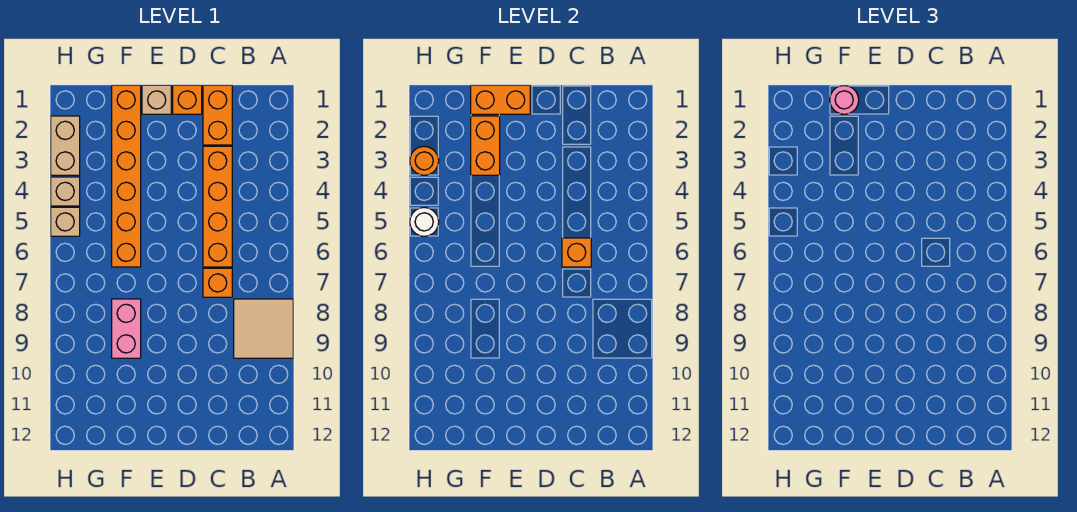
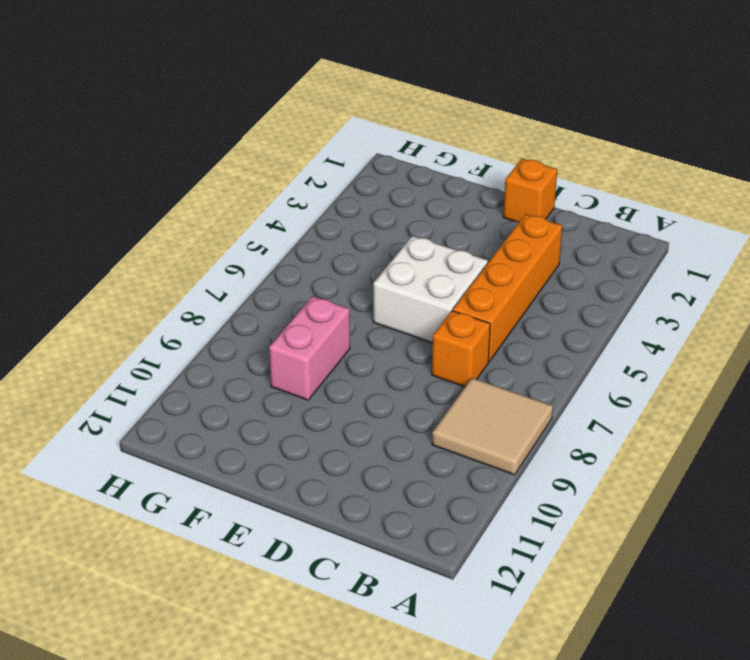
white brick D5:E6 level 1 -> none
none -> orange brick C1:C2 level 1
none -> tan brick E1 level 1
none -> orange brick F1:F6 level 1

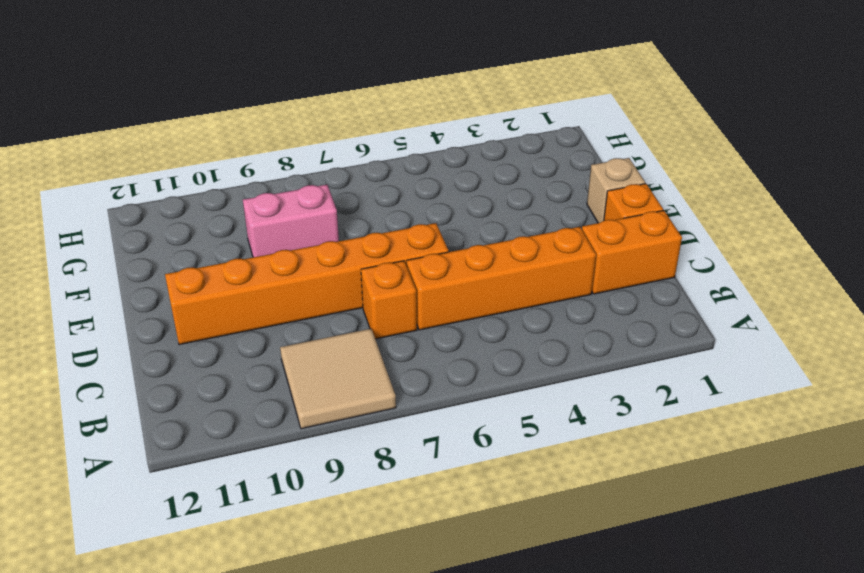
orange brick D6:D11 level 1 -> orange brick F1:F6 level 1
none -> tan brick H2:H3 level 1
none -> tan brick H4 level 1
none -> tan brick H5 level 1

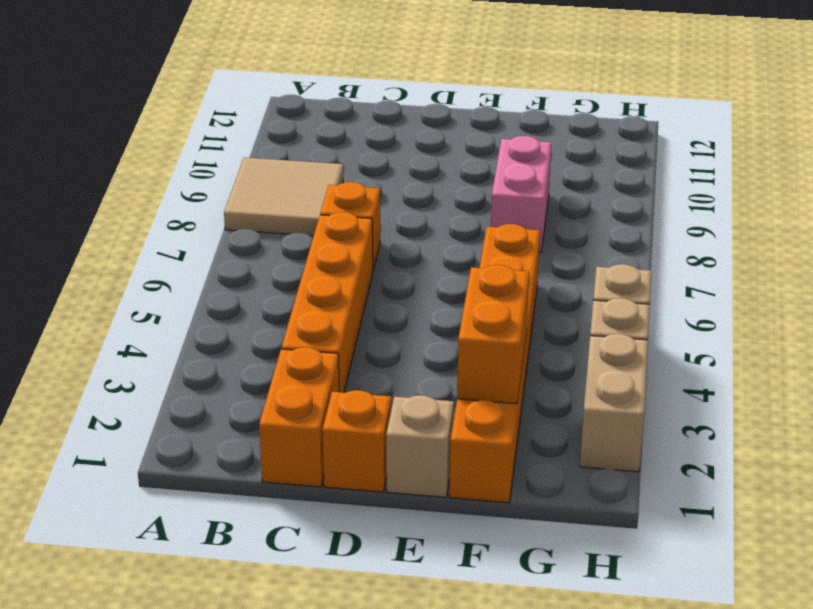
none -> orange brick C6 level 2
none -> orange brick E1:F1 level 2
none -> orange round brick H3 level 2

